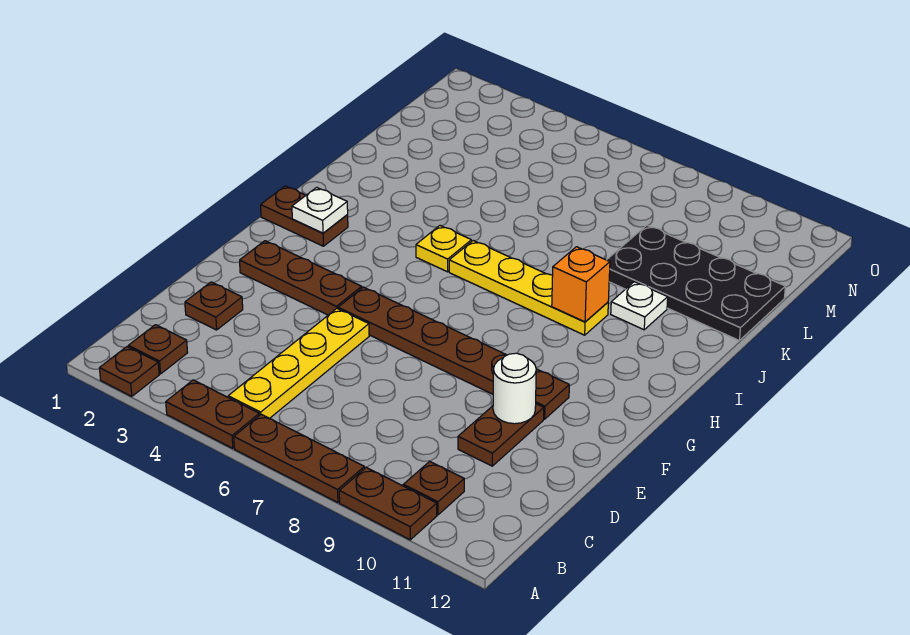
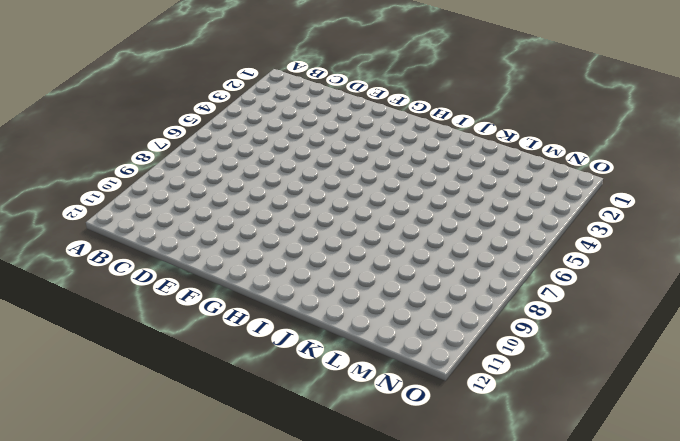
none -> brown plate A2 level 1
none -> brown plate A4:A5 level 1
none -> brown plate A6:A8 level 1

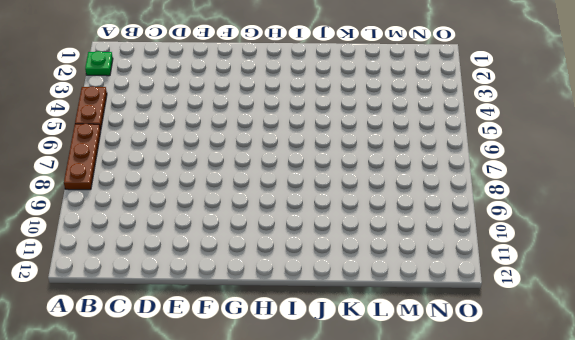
green plate A2 level 1 -> brown plate A2 level 1
none -> brown plate A9:A10 level 1
none -> brown plate B2 level 1
none -> yellow plate B5:E5 level 1

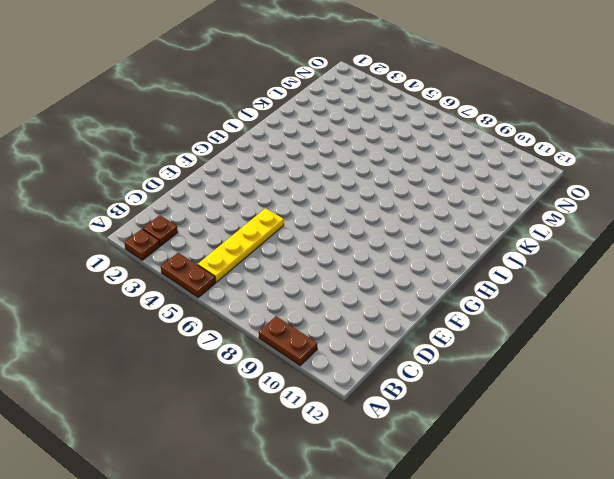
none -> brown plate A6:A8 level 1
none -> brown plate B10 level 1
none -> brown plate D2 level 1

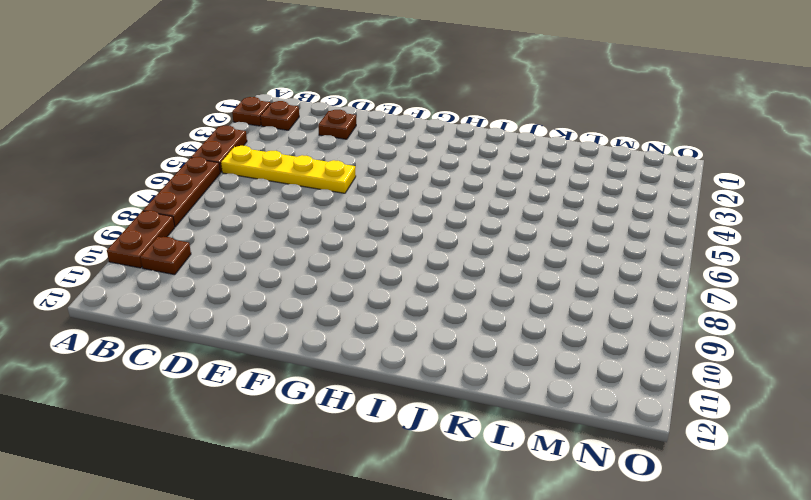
none -> brown plate D10:E10 level 1
none -> brown plate F2:F4 level 1
none -> brown plate F5:F10 level 1

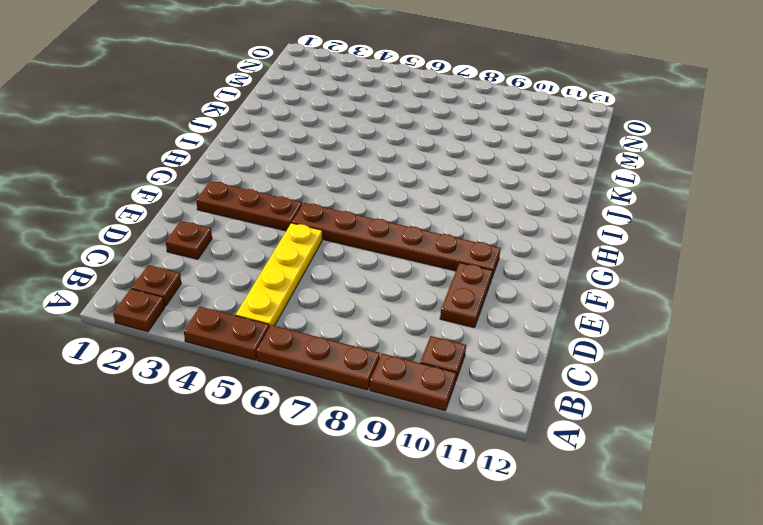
none -> brown plate H1:H2 level 1
none -> yellow plate I5 level 1
none -> yellow plate I6:I9 level 1

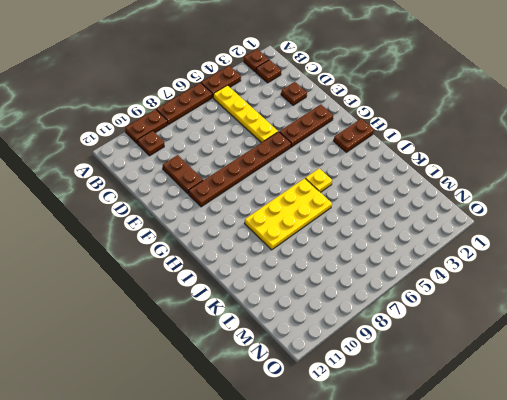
yellow plate I6:J9 level 1 -> yellow plate I6:I9 level 1
none -> white plate J10 level 1
none -> black plate K9:L12 level 1
none -> white round brick E10 level 2

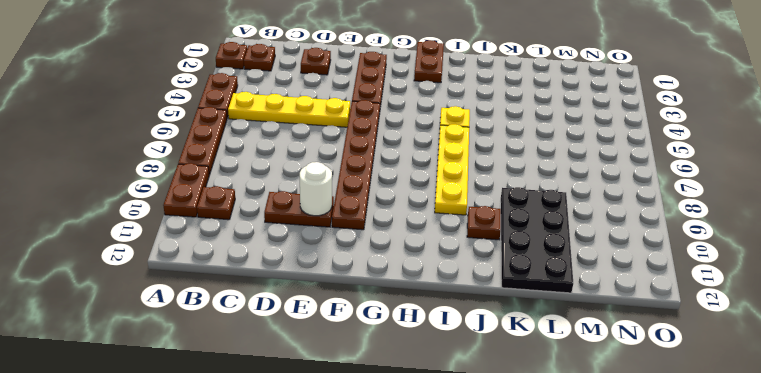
brown plate J10 level 1 -> white plate J10 level 1
none -> white plate H2 level 2
none -> orange brick I9 level 2

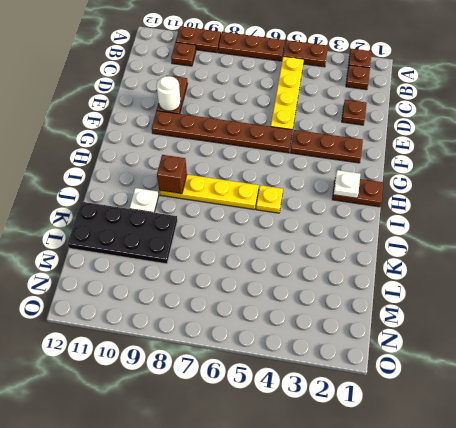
brown brick I9 level 2 -> orange brick I9 level 2

